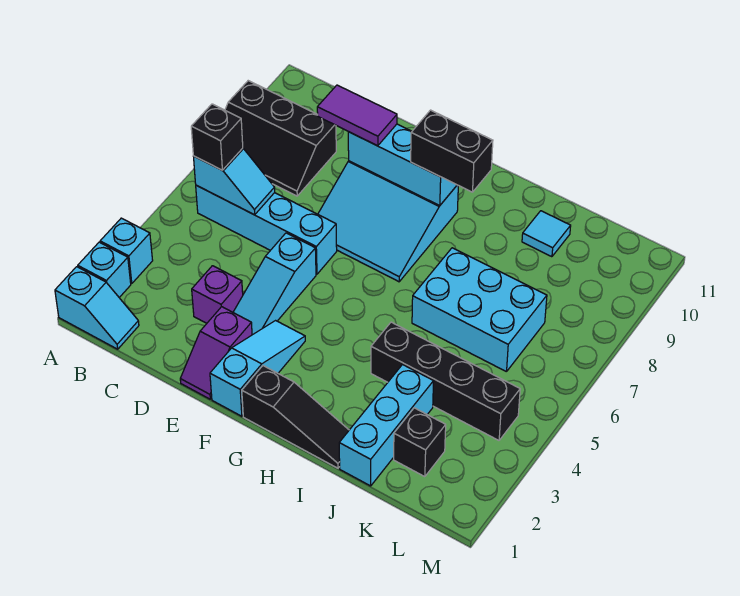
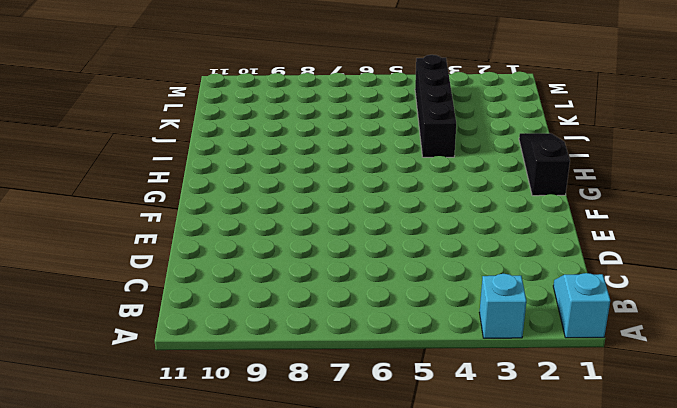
none -> cyan brick A2 level 1
none -> black slope A8:C9 level 1 top 9
none -> cyan brick B6:E6 level 1

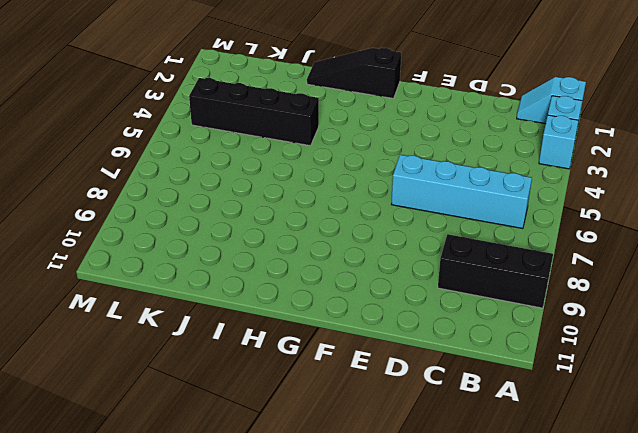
none -> purple brick D3 level 1
none -> purple slope E1:E2 level 1 top 2
none -> cyan slope E3:E5 level 1 top 5

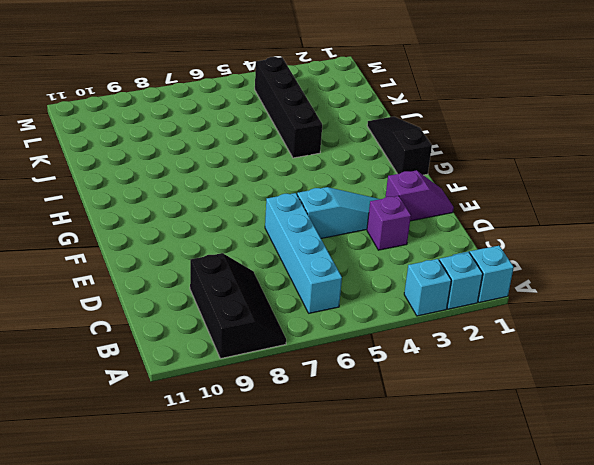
none -> cyan slope E7:G9 level 1 top 9
none -> cyan slope F1:F3 level 1 top 1
none -> cyan brick I6:K7 level 1

